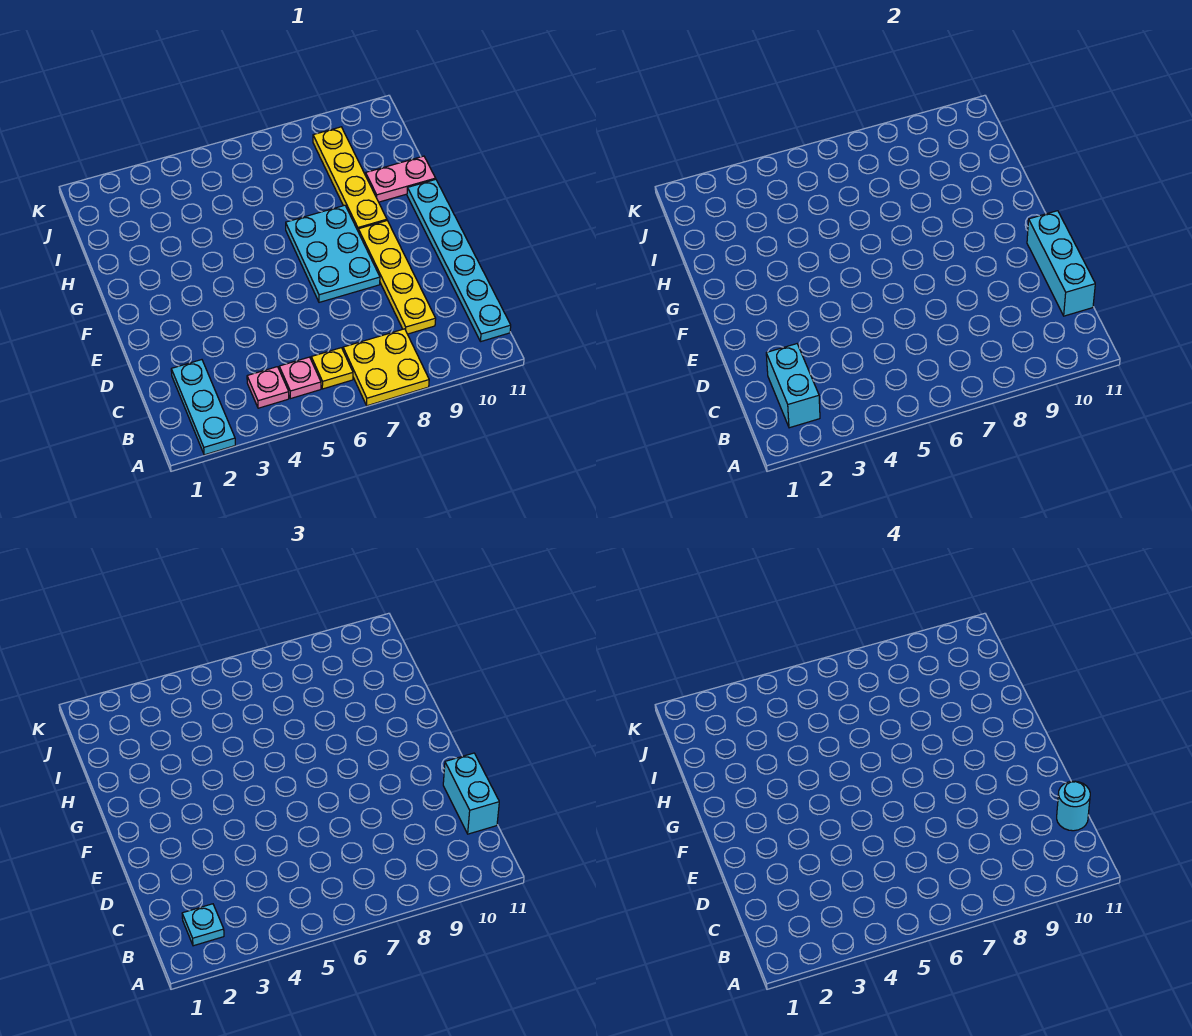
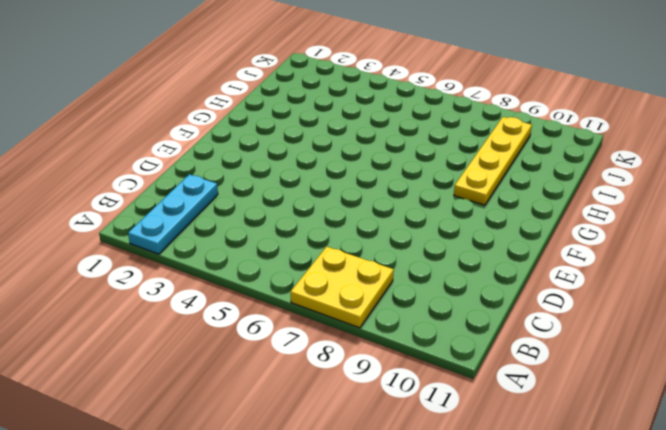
none -> pink plate B4 level 1
none -> pink plate B5 level 1
none -> yellow plate B6 level 1

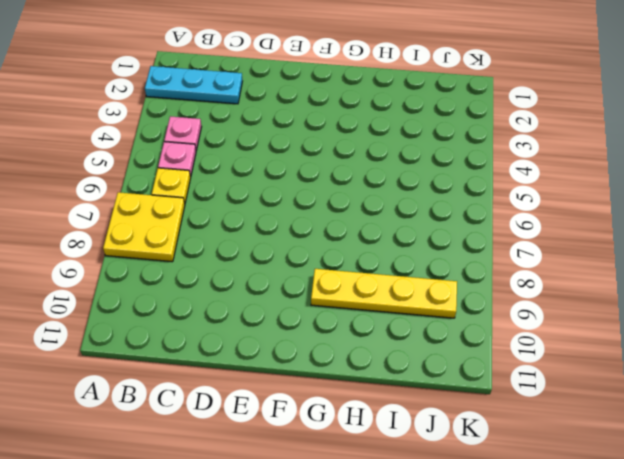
none -> cyan plate B11:G11 level 1
none -> yellow plate C9:F9 level 1
none -> cyan plate E7:G8 level 1

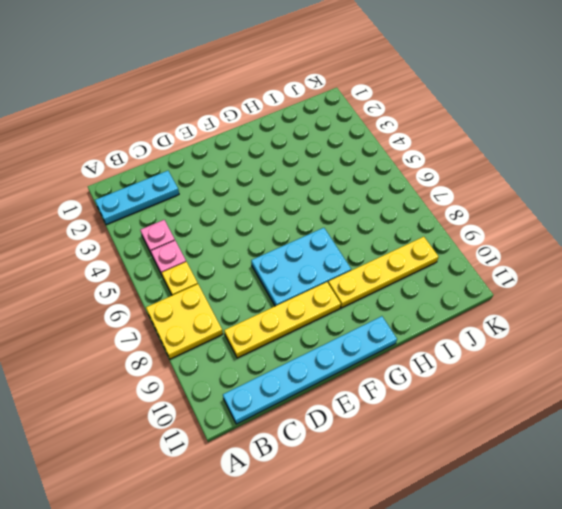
none -> pink plate H10:H11 level 1
none -> cyan brick B2:C2 level 2
none -> cyan brick C11:E11 level 2

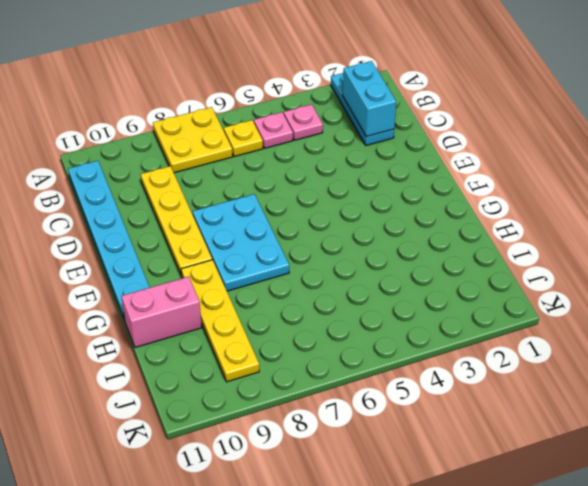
pink brick H10:H11 level 1 -> pink plate H10:H11 level 1
none -> cyan brick C11:E11 level 2
none -> cyan plate B2 level 3
none -> cyan brick C11:D11 level 3

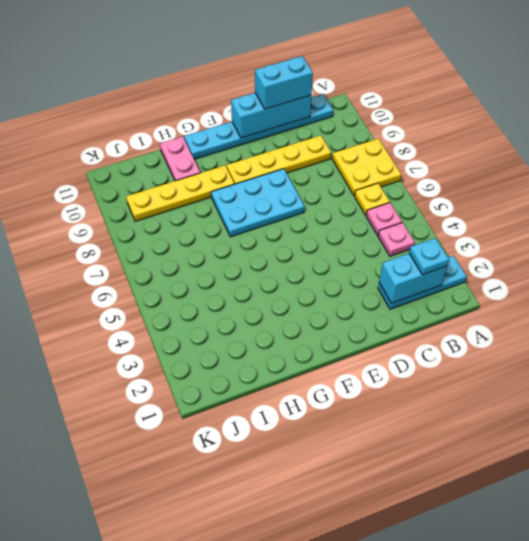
none -> cyan round brick C11 level 4

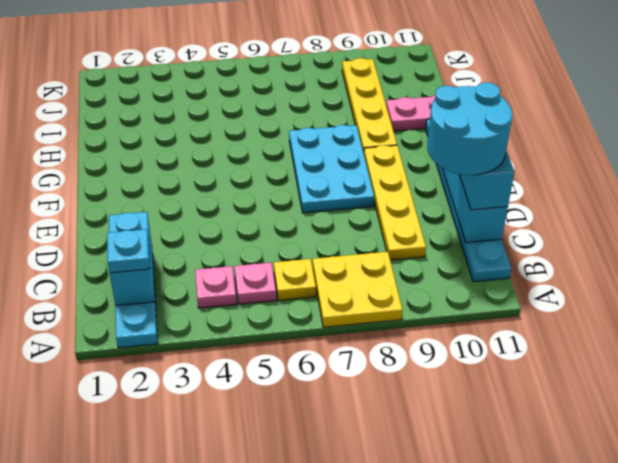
cyan round brick C10:D11 level 4 -> cyan round brick C11 level 4

